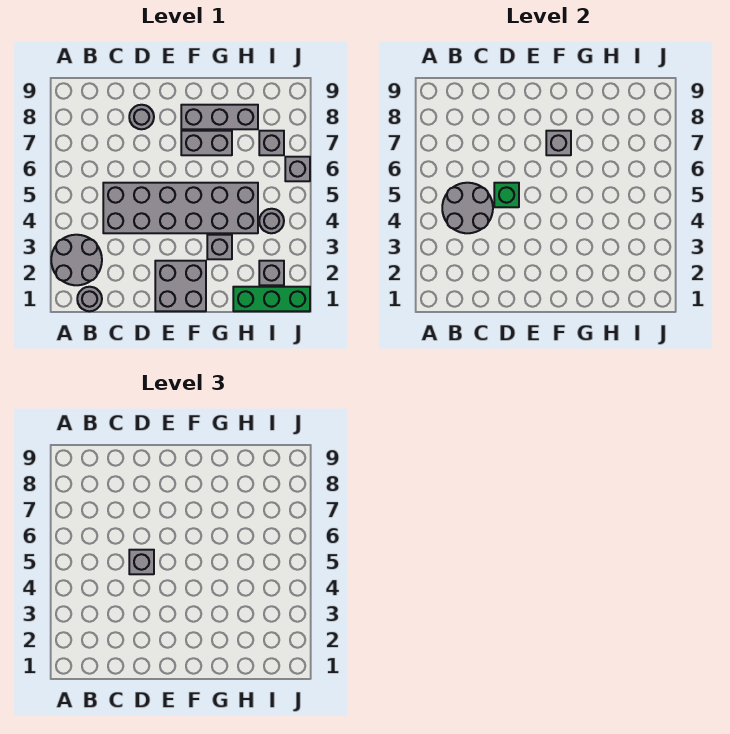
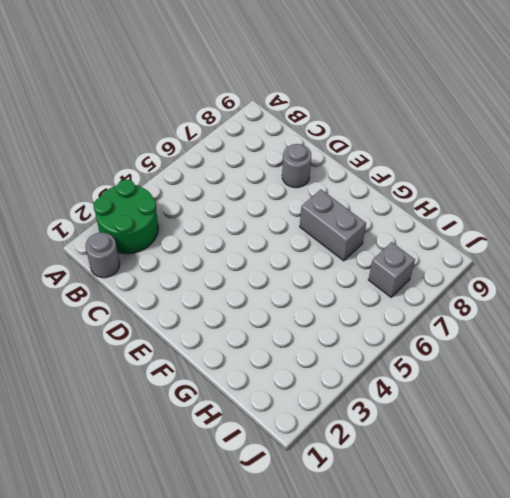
green round brick A2:B3 level 1 -> grey round brick A2:B3 level 1
none -> grey brick C4:H5 level 1
none -> grey brick E1:F2 level 1
none -> grey brick F8:H8 level 1

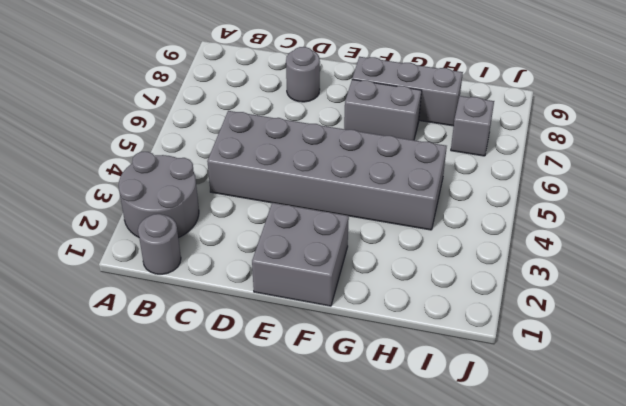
none -> grey brick G3 level 1
none -> green brick H1:J1 level 1
none -> grey brick I2 level 1

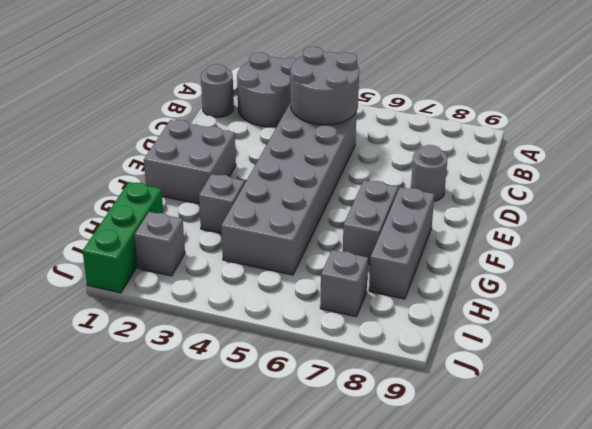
none -> grey round brick I4 level 1
none -> grey brick J6 level 1
none -> green brick D5 level 2

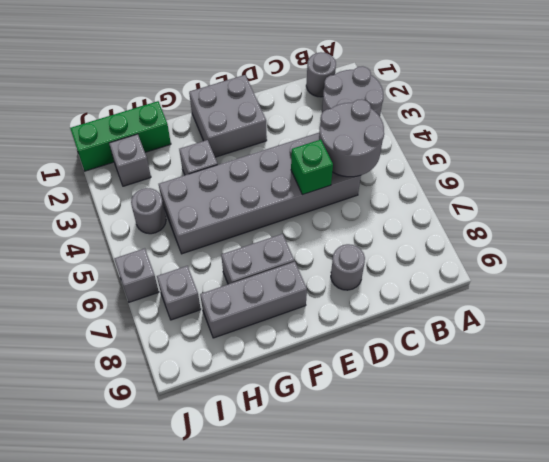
none -> grey brick F7 level 2
none -> grey brick D5 level 3

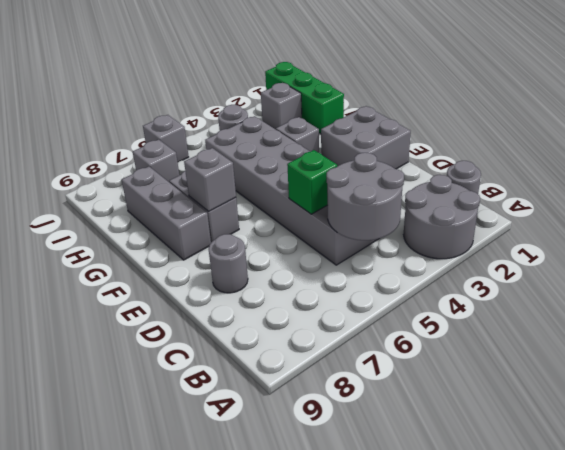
none -> grey brick D5 level 3

